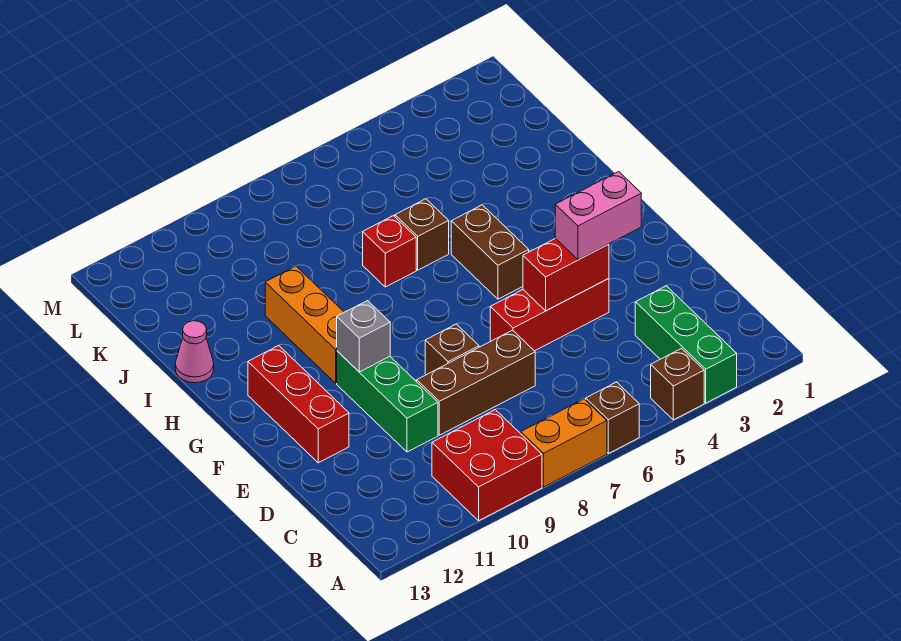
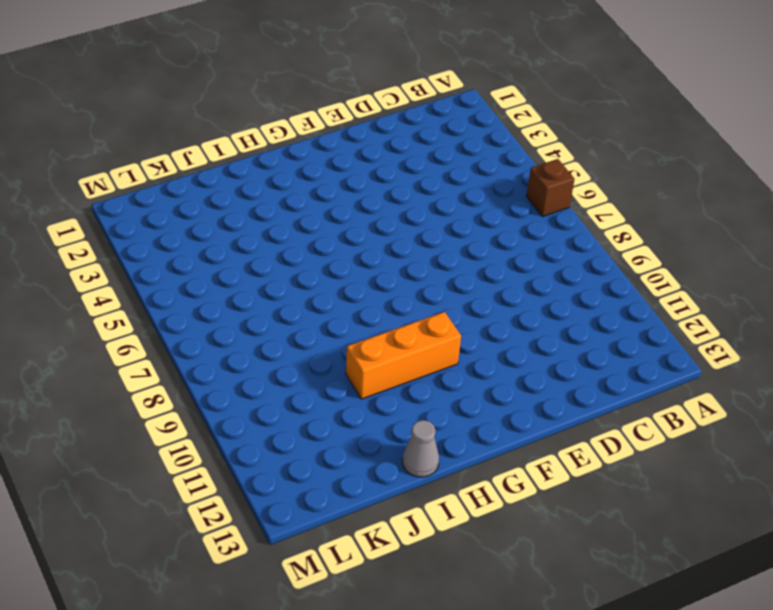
grey cone I13 level 1 -> pink cone I13 level 1
none -> green brick A3:C3 level 1
none -> brown brick A4 level 1
none -> orange brick A7:A8 level 1

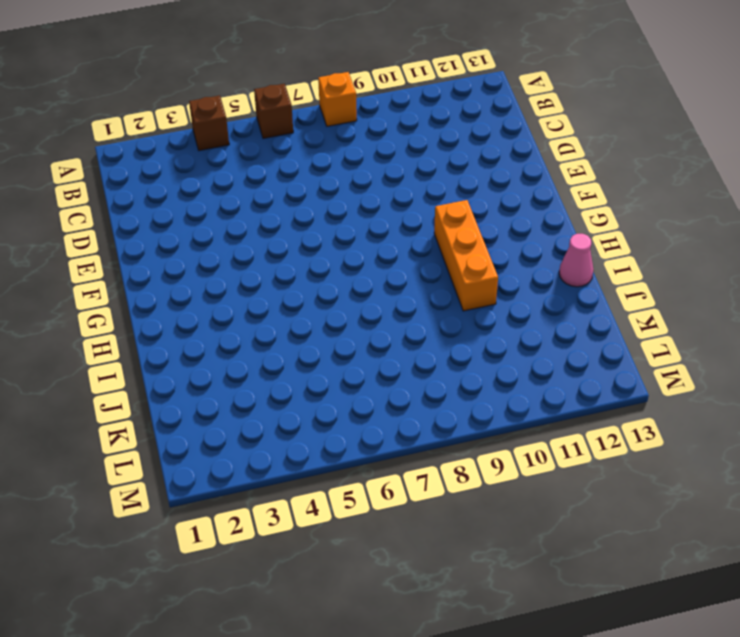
orange brick A8 level 1 -> orange brick A7:A8 level 1
none -> green brick A3:C3 level 1
none -> red brick A9:B10 level 1
none -> brown brick D7:D9 level 1

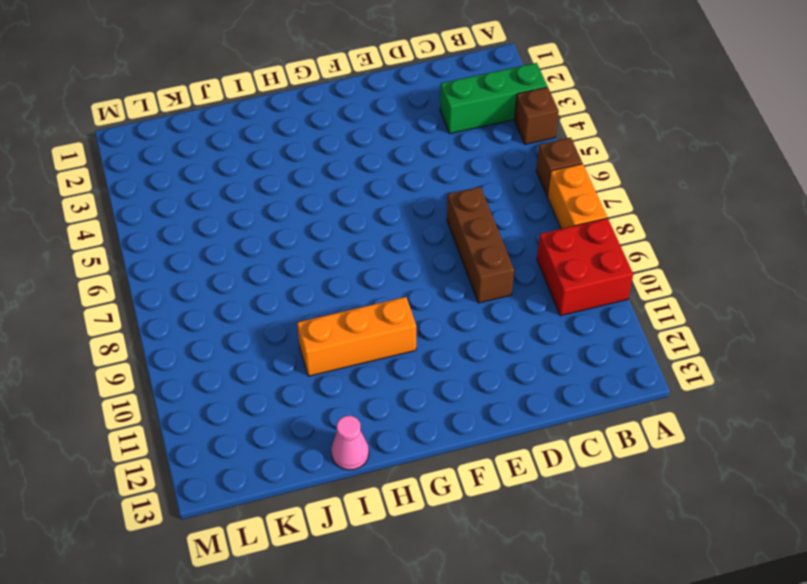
none -> green brick D10:F10 level 1
none -> red brick E4:E6 level 1
none -> brown brick E8 level 1

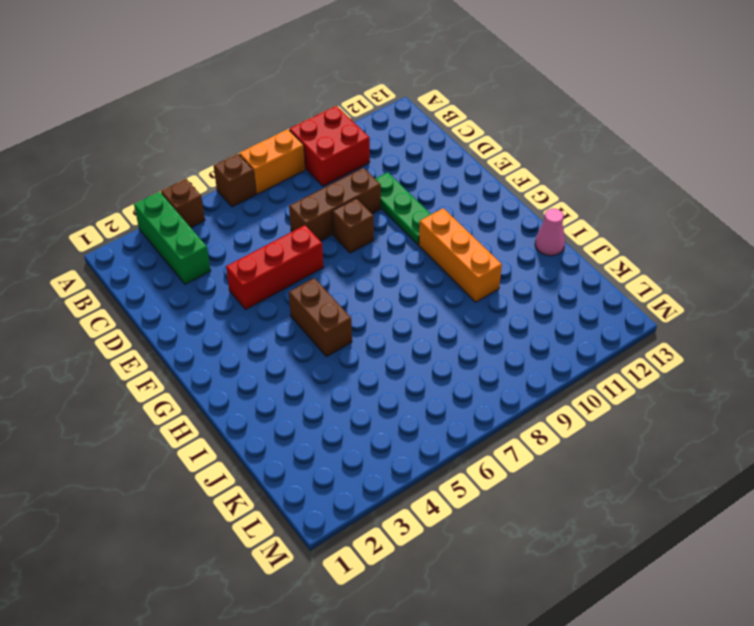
green plate D10:F10 level 1 -> green brick D10:F10 level 1
none -> red brick E12:G12 level 1
none -> brown brick I6 level 1
none -> red brick I7 level 1

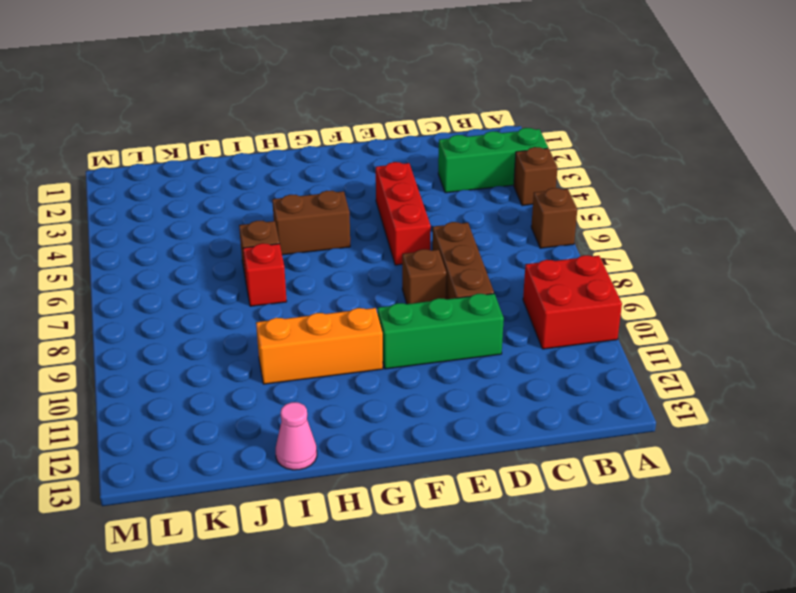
none -> orange brick A7:A8 level 1
none -> red brick E12:G12 level 1
none -> red brick E4:E5 level 2

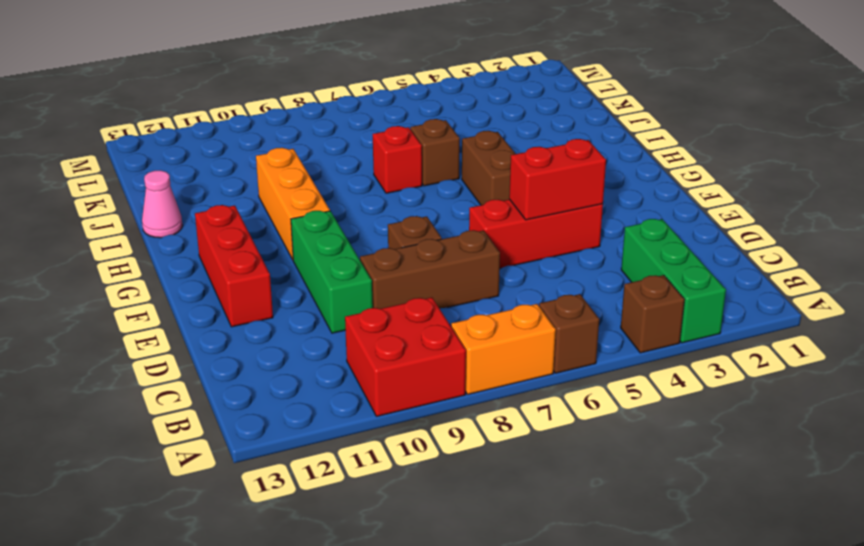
none -> grey brick F10 level 2
none -> pink brick E3:E4 level 3

